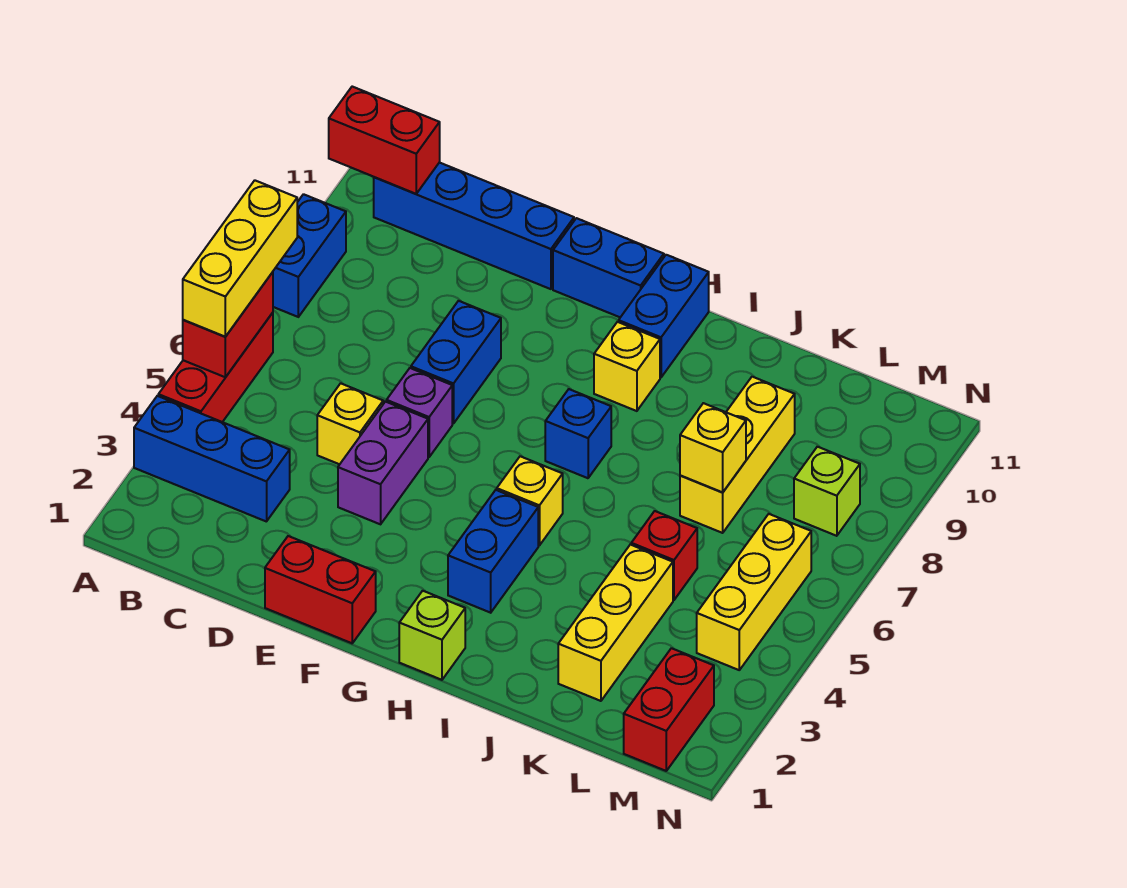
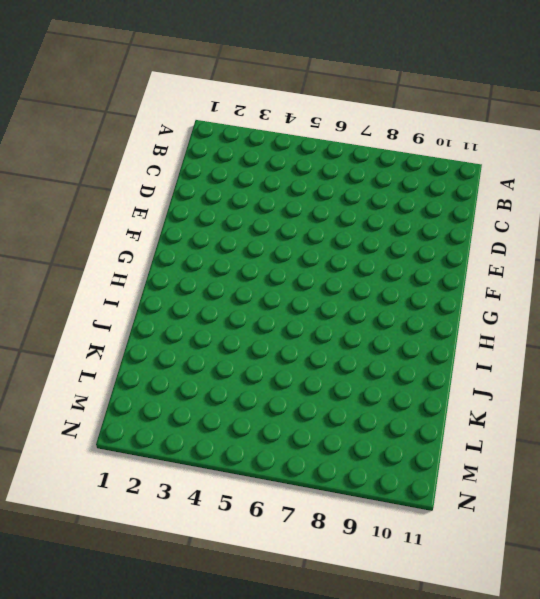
none -> blue brick A3:C3 level 1
none -> red brick A4:A6 level 1
none -> blue brick A8:A9 level 1

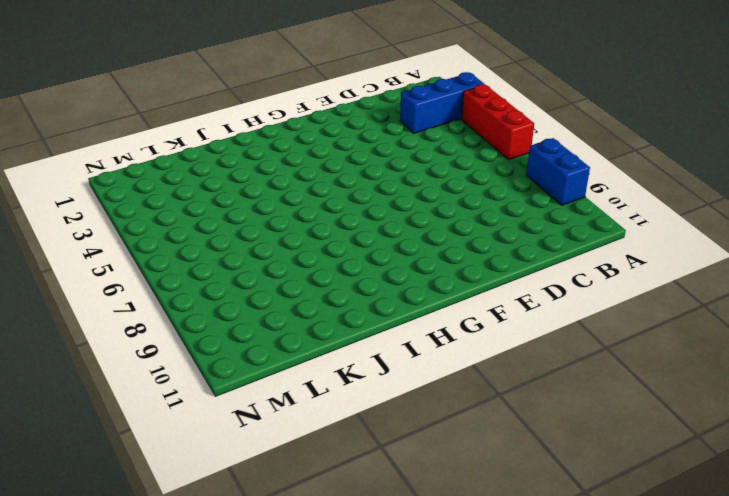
none -> blue brick B11:E11 level 1
none -> yellow brick D5 level 1
none -> red brick E1:F1 level 1

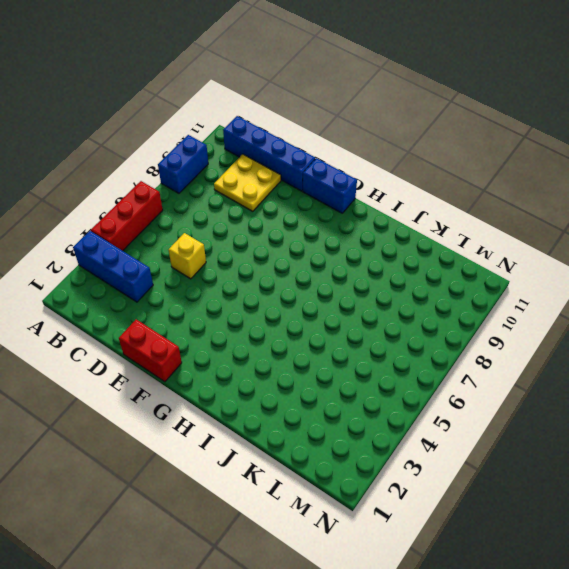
yellow plate C9:D10 level 1 -> none
none -> purple brick E4:E5 level 1
none -> purple brick E6 level 1
none -> blue brick E7:E8 level 1

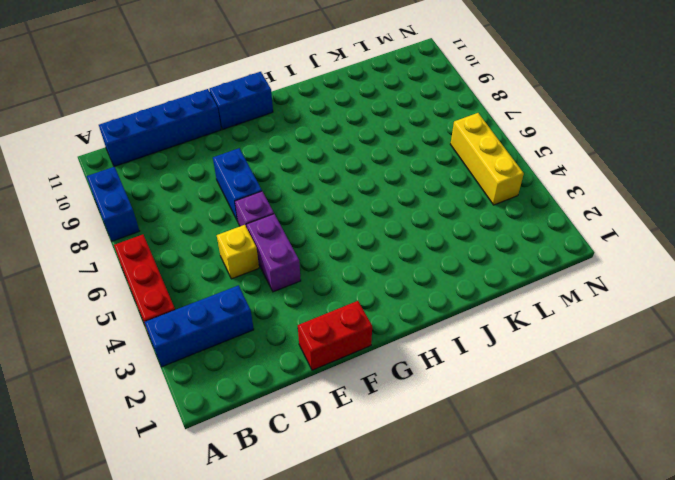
none -> lime brick H1 level 1
none -> blue brick H3:H4 level 1
none -> yellow brick H5 level 1

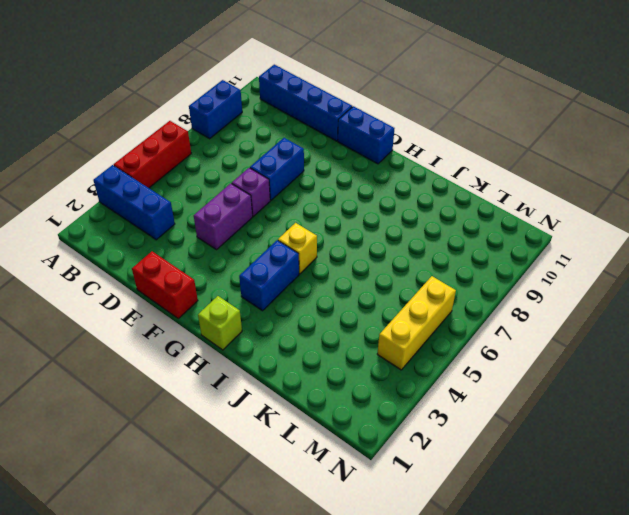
none -> yellow brick D5 level 1
none -> blue brick H7 level 1
none -> yellow brick H9 level 1

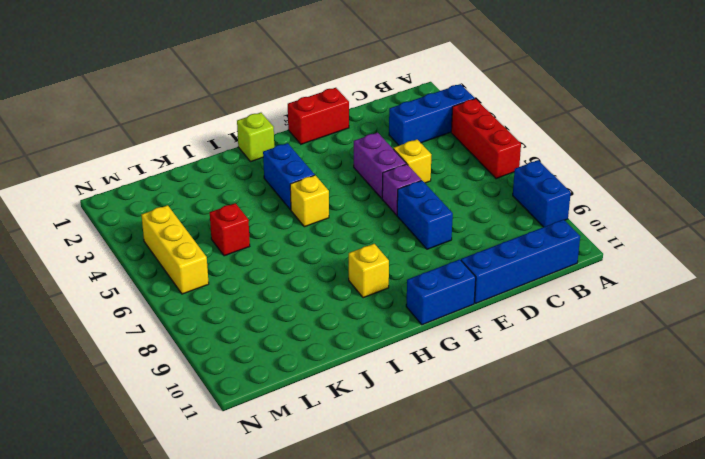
none -> blue brick H7 level 1
none -> blue brick H10:H11 level 1
none -> yellow brick K2:K4 level 1

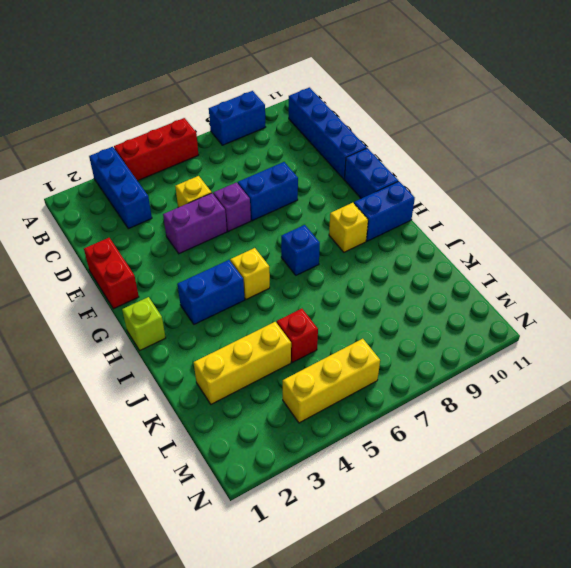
none -> yellow brick K7:K9 level 1
none -> red brick M1:M2 level 1
none -> lime brick M8 level 1

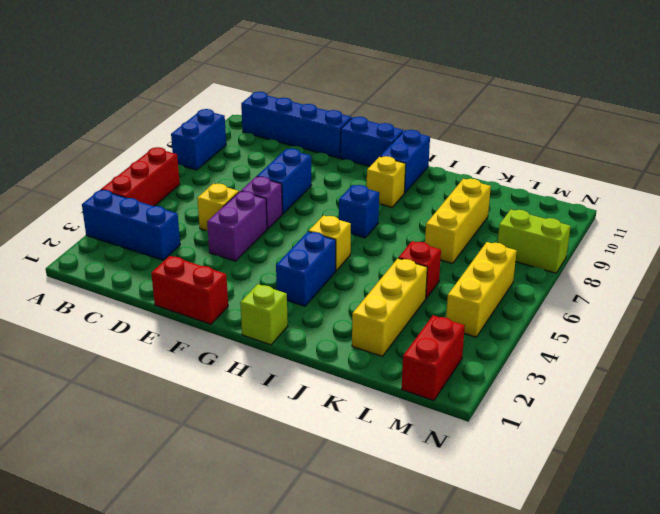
lime brick M8:N8 level 1 -> lime brick M8 level 1
none -> red brick A5:A6 level 2
none -> red brick A11:B11 level 2
none -> yellow brick K7 level 2

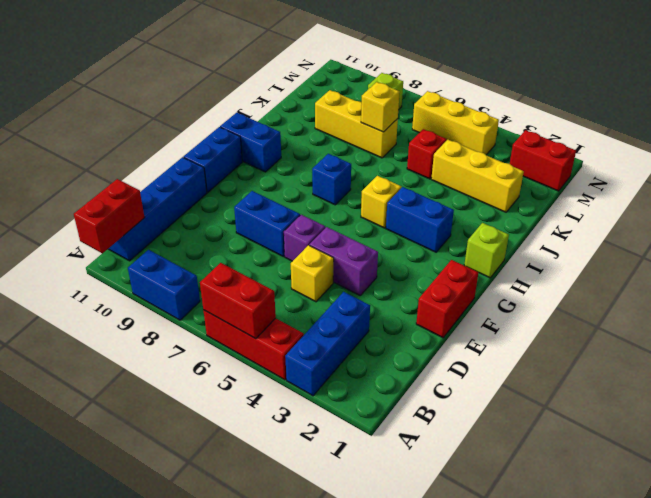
none -> yellow brick H9 level 1
none -> yellow brick A5:A7 level 3

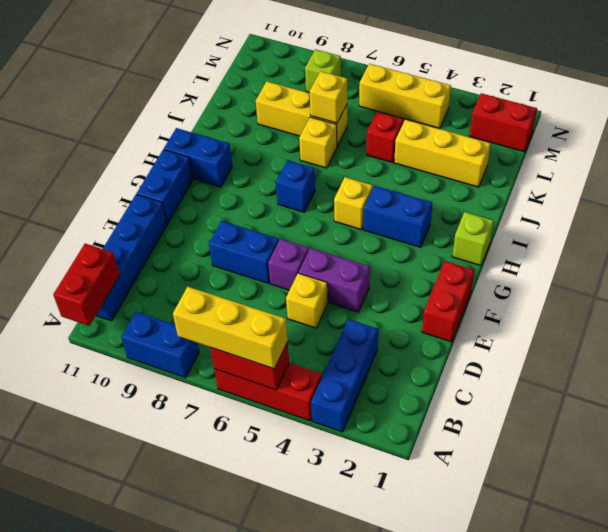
yellow brick J7 level 1 -> yellow brick H9 level 1

